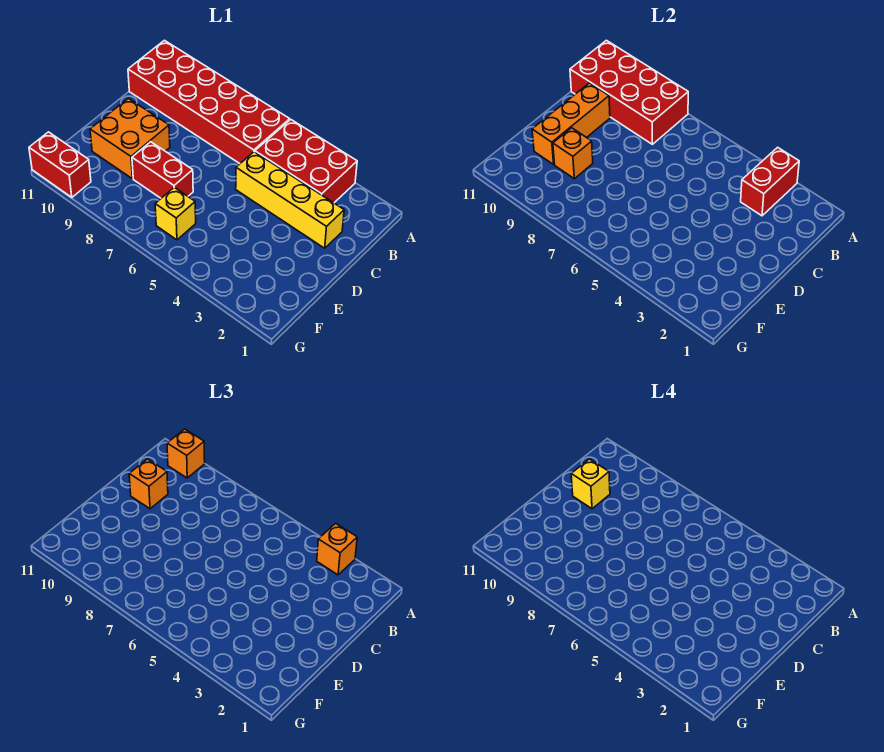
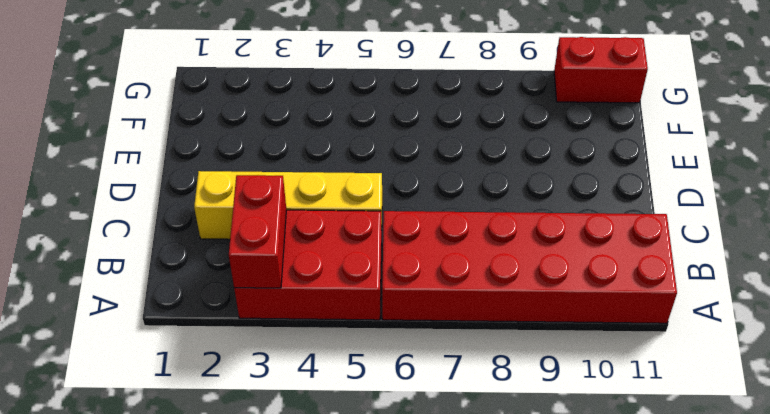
none -> orange brick D9:E10 level 1
none -> red brick E7:E8 level 1
none -> yellow brick F6 level 1

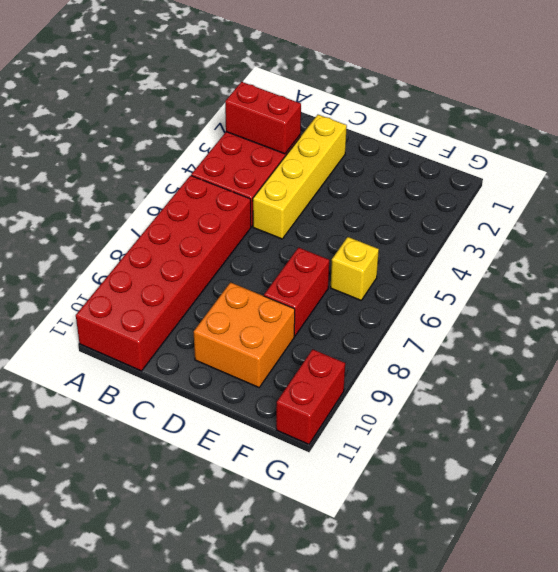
none -> red brick A8:B11 level 2
none -> orange brick C10:E10 level 2
none -> orange brick E9 level 2

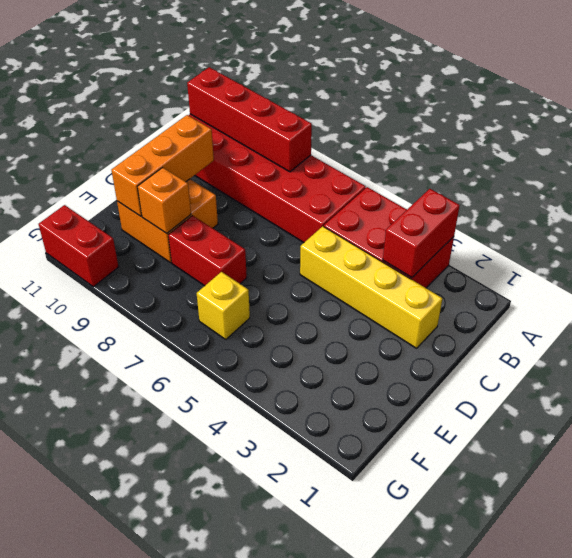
red brick A8:A11 level 2 -> red brick A8:B11 level 2
none -> orange brick A3 level 3
none -> orange brick A10 level 3
none -> orange brick C10 level 3

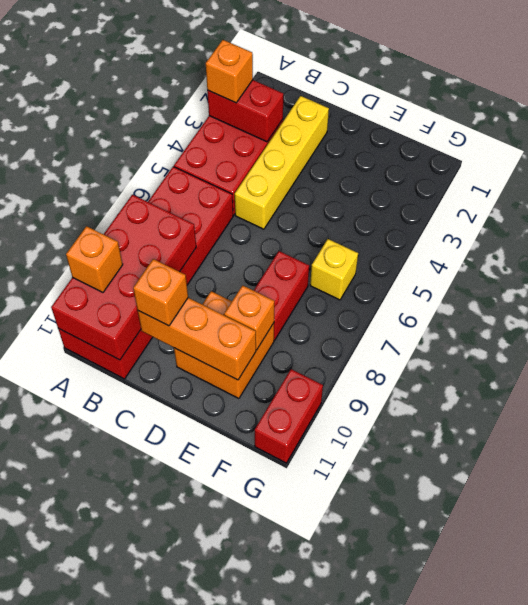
none -> yellow brick C10 level 4

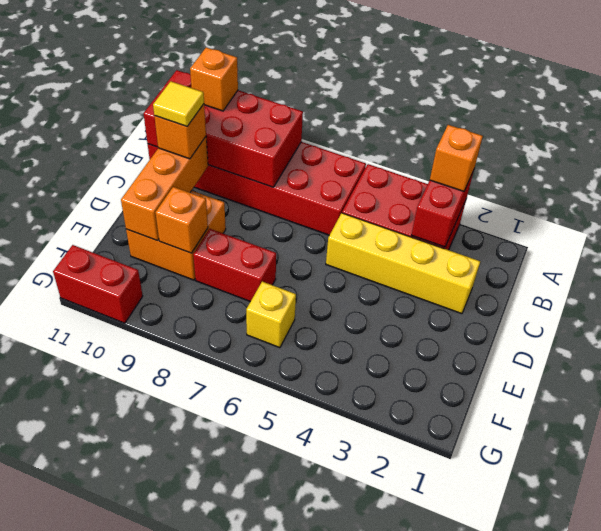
yellow tile C10 level 4 -> yellow brick C10 level 4

